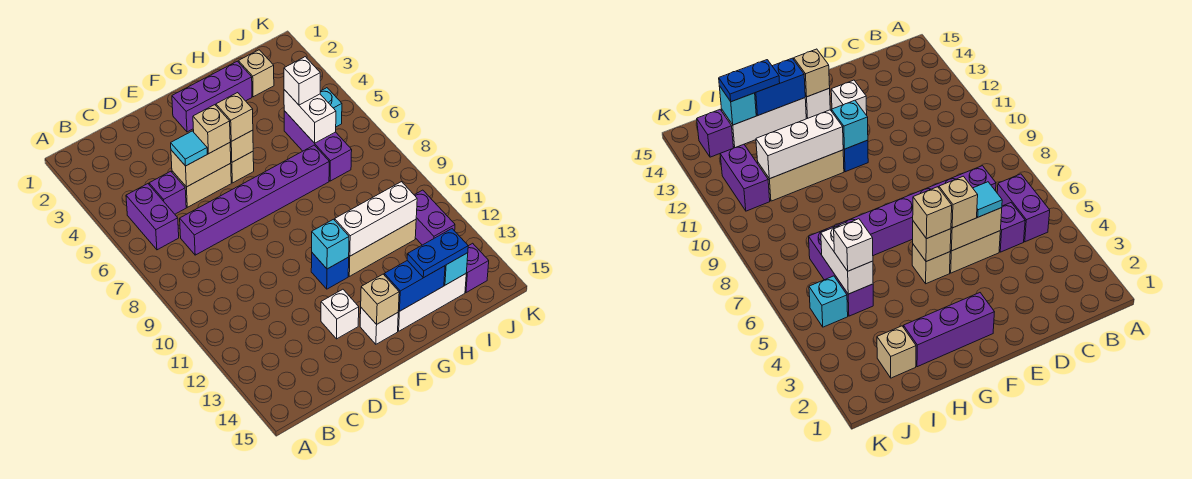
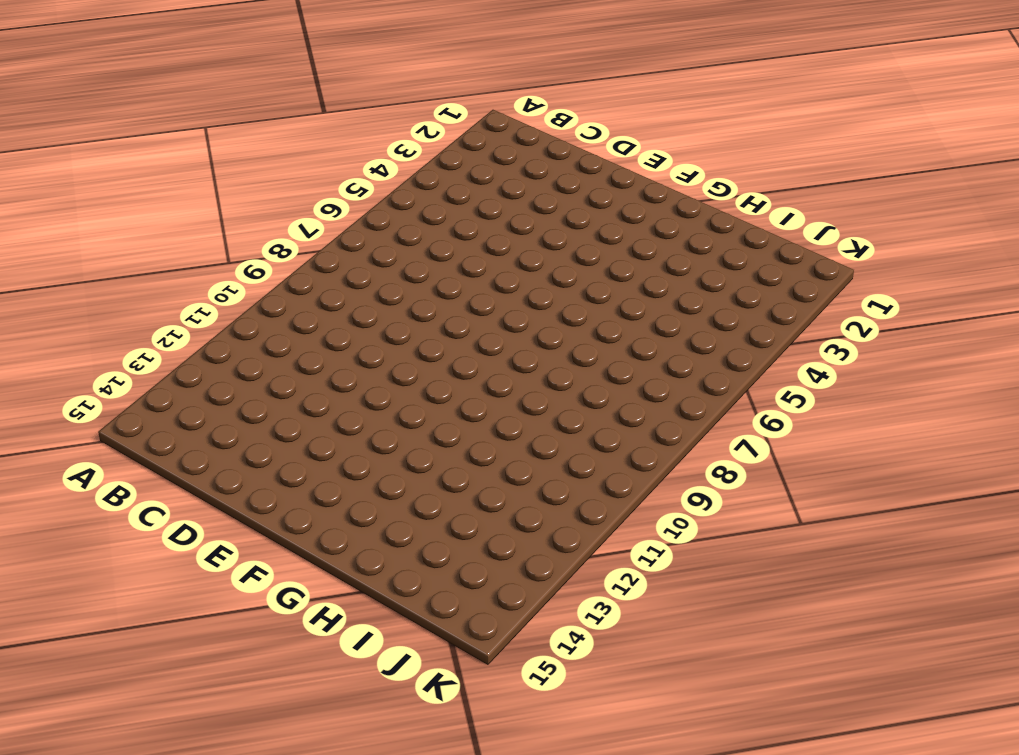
none -> purple brick B5:B6 level 1
none -> purple brick C5 level 1
none -> purple brick C7:H7 level 1

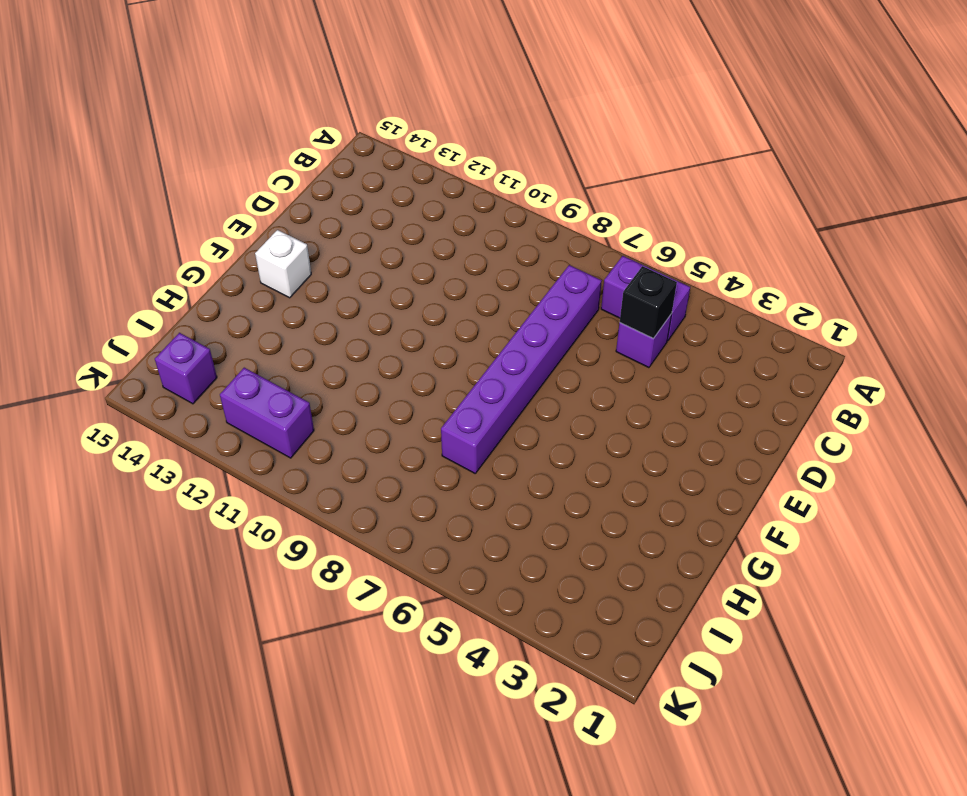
black brick C5 level 2 -> none
none -> tan brick D5:E5 level 1
none -> white brick E13 level 1
none -> purple brick F2:H2 level 1

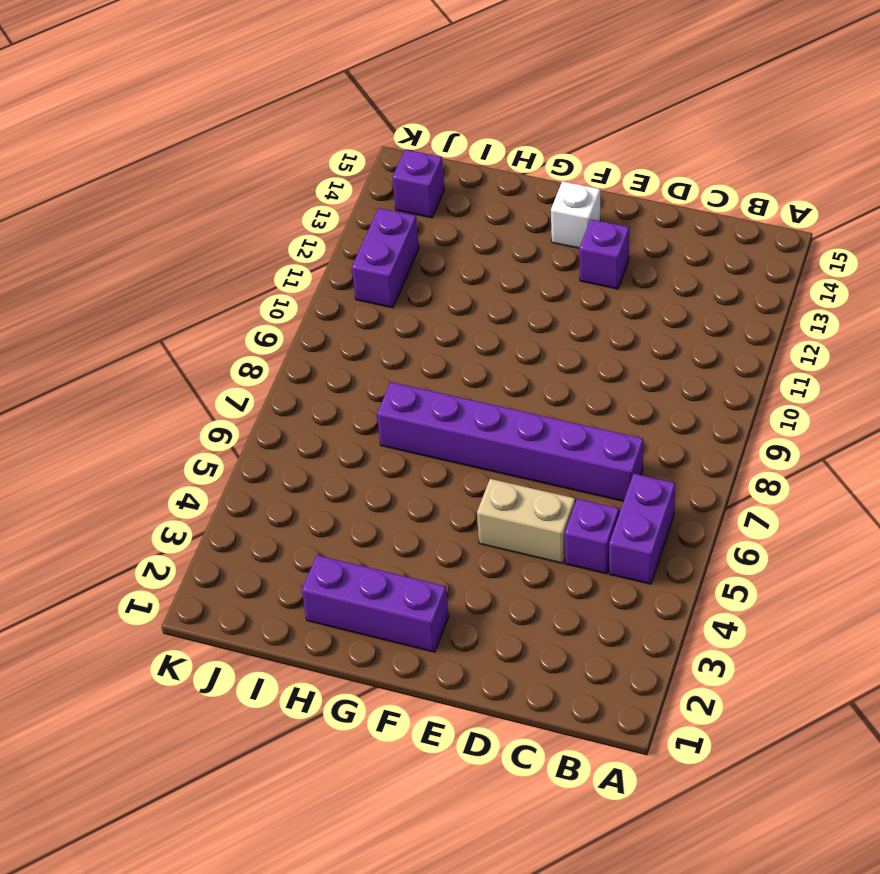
purple brick E13 level 1 -> white brick E13 level 1
none -> tan brick F5 level 1
none -> blue brick F11 level 1
none -> tan brick G11:I11 level 1

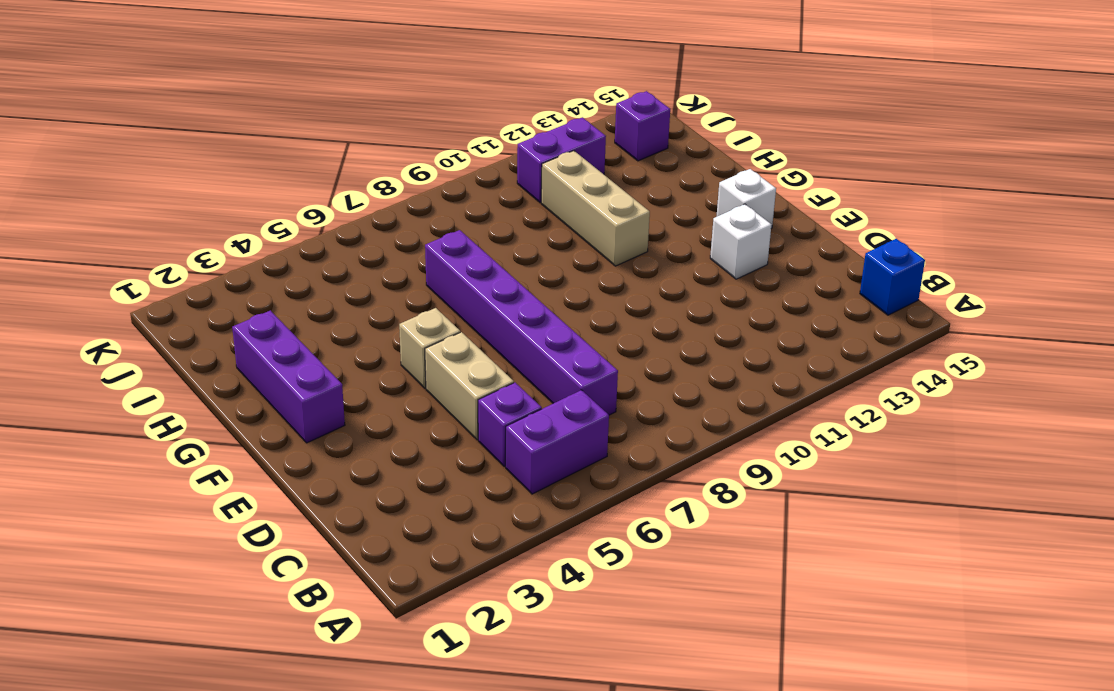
blue brick B15 level 1 -> blue brick F11 level 1
none -> white brick G14:I14 level 1
none -> tan brick I2 level 1
none -> purple brick I5:I7 level 1

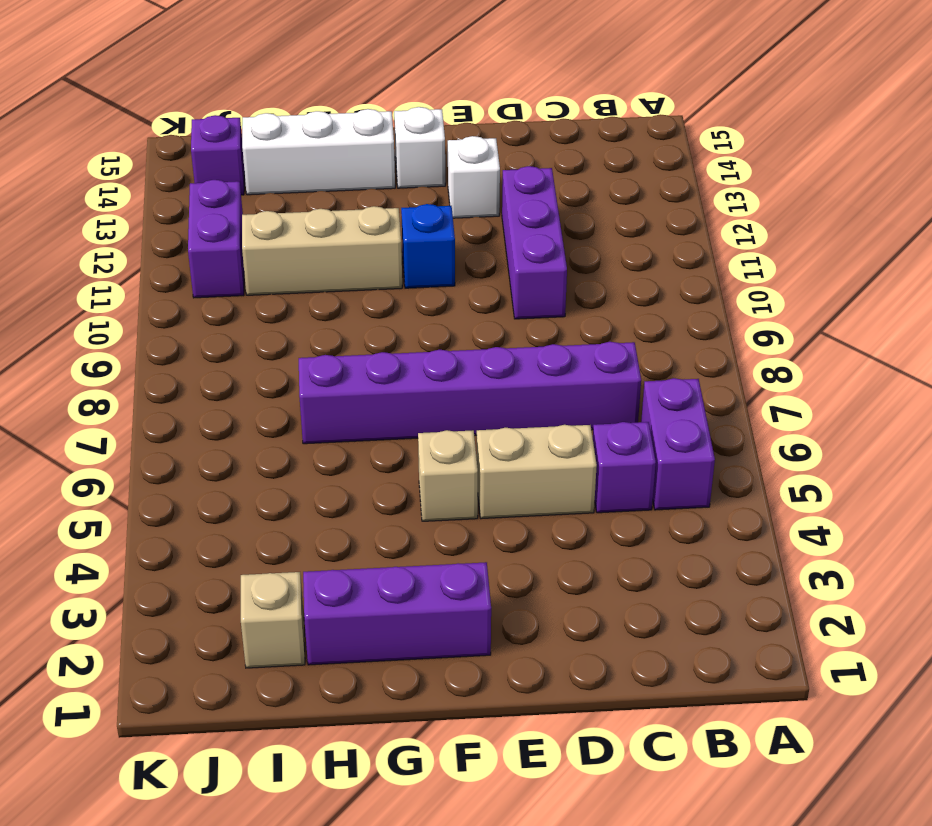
purple brick D10:D12 level 1 -> purple brick I5:I7 level 1
none -> cyan brick J5 level 1
none -> tan brick D5:E5 level 2
none -> tan brick F5 level 2

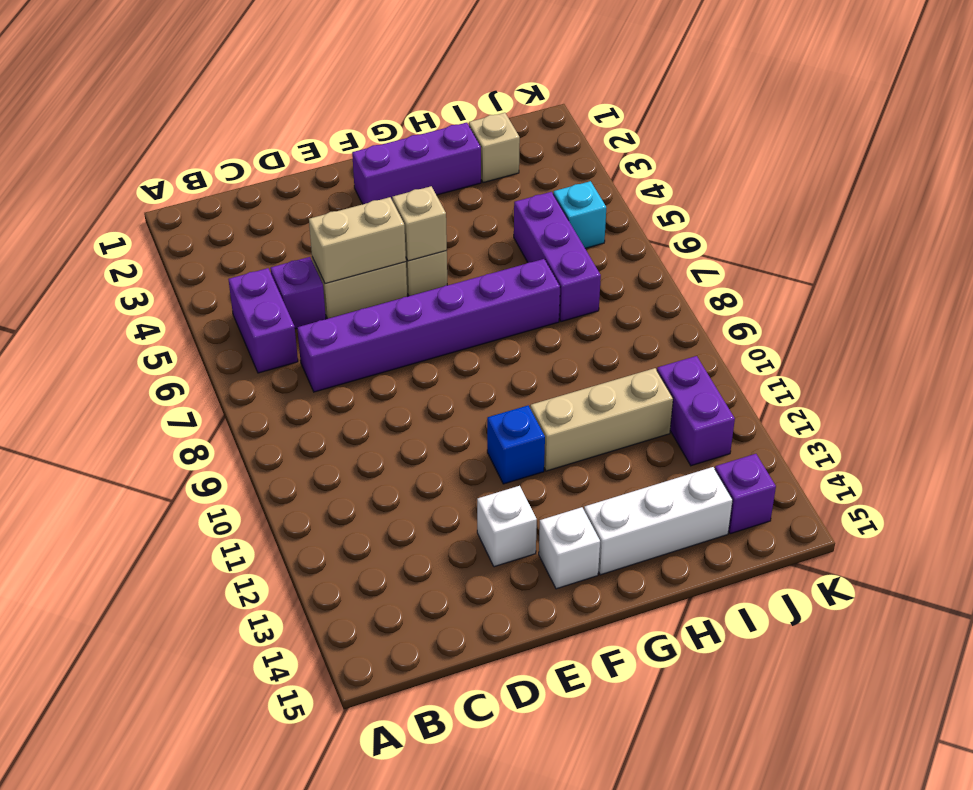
none -> cyan brick F11 level 2
none -> tan brick F14 level 2
none -> white brick G11:I11 level 2

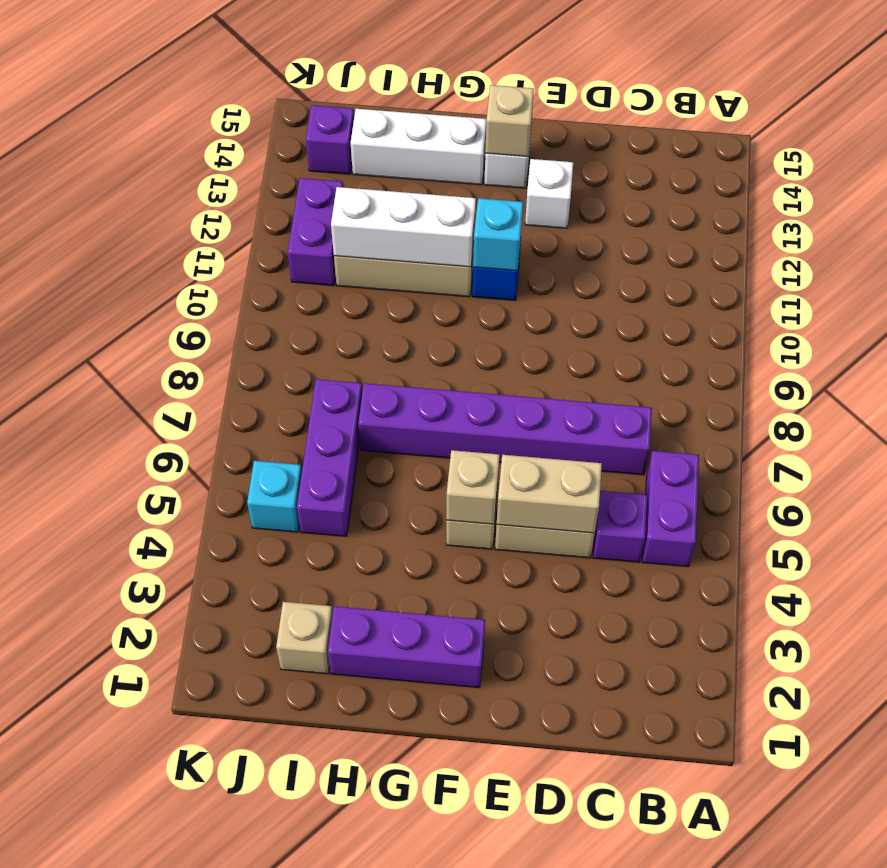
none -> blue brick G14:H14 level 2
none -> white brick I5:I6 level 2
none -> cyan brick I14 level 2

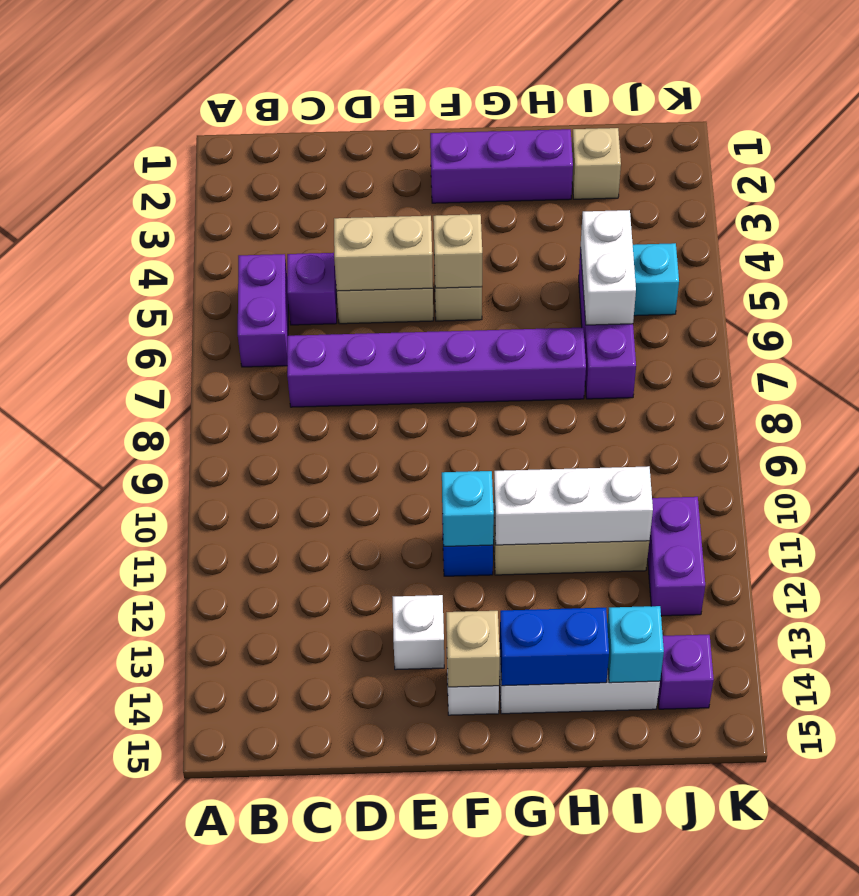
none -> cyan tile D5 level 3
none -> tan brick E5 level 3
none -> tan brick F5 level 3

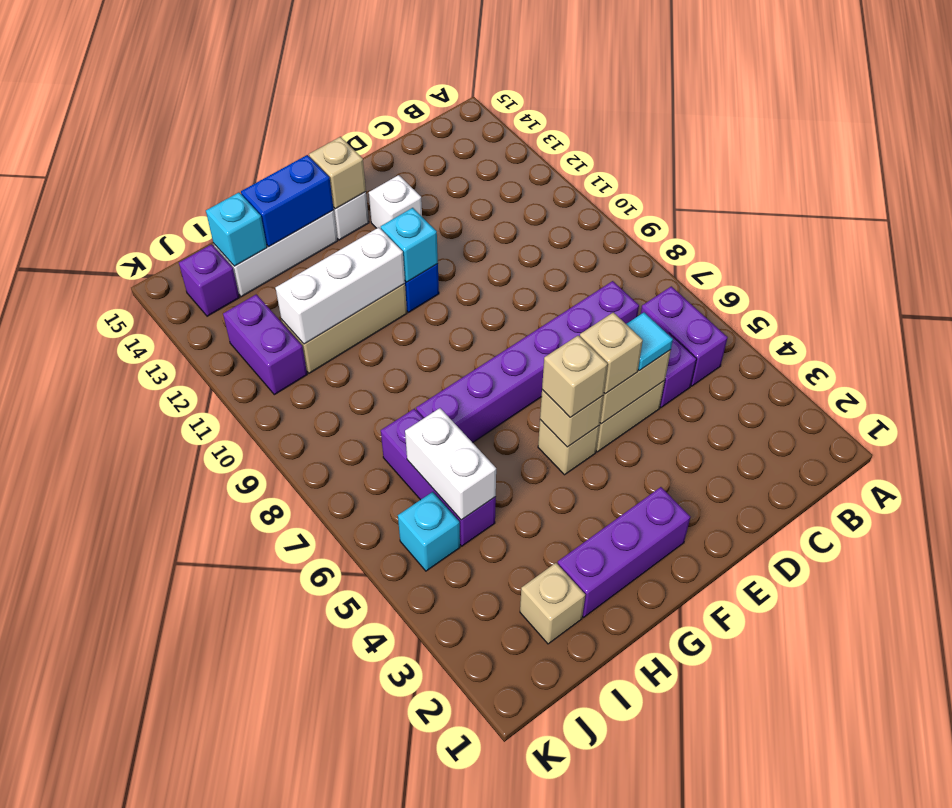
none -> blue plate H14:I14 level 3
none -> white brick I5 level 3

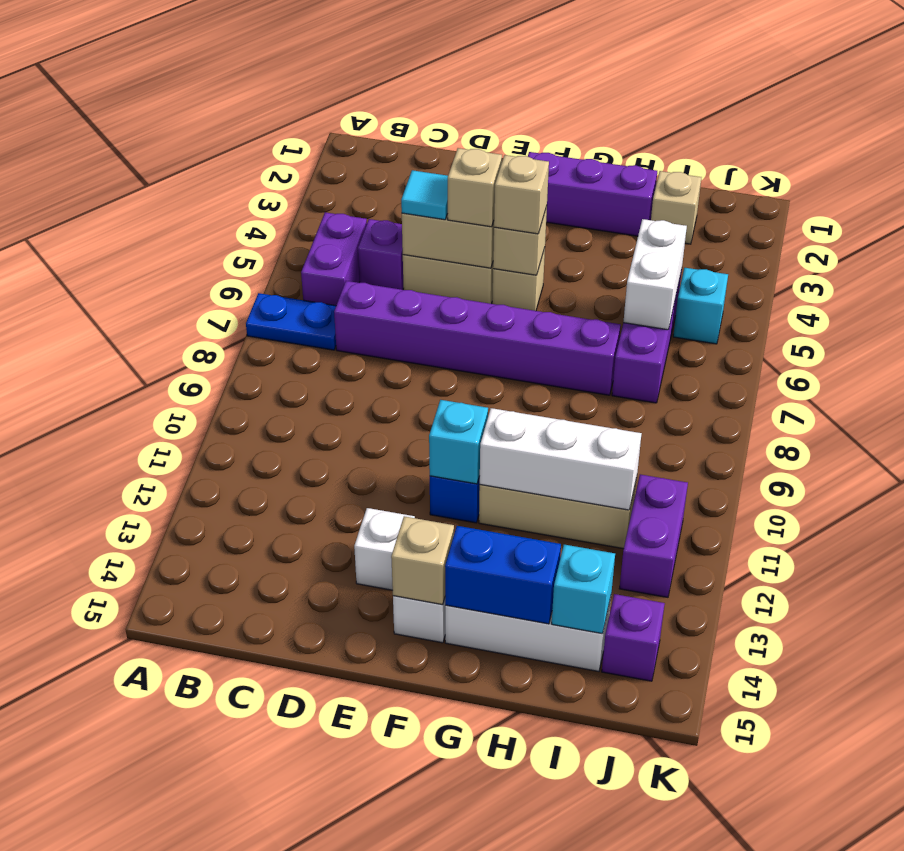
blue plate A7:B7 level 1 -> blue plate H14:I14 level 3
none -> white brick I5 level 3

